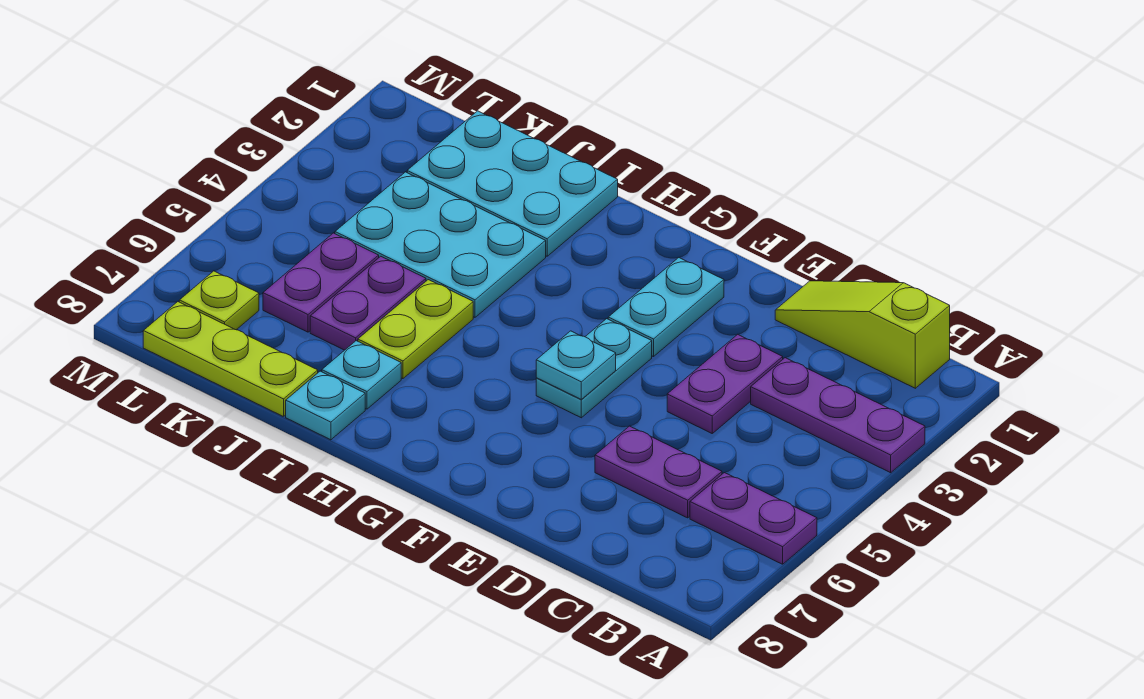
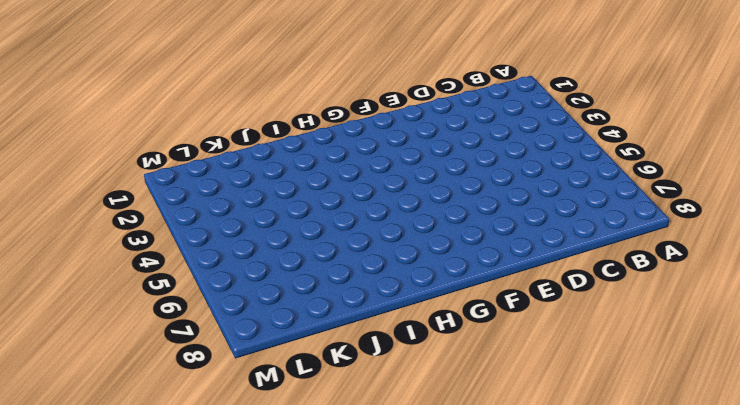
none -> purple plate A3:C3 level 1
none -> purple plate A6:B6 level 1
none -> lime slope B1:D1 level 1 top B

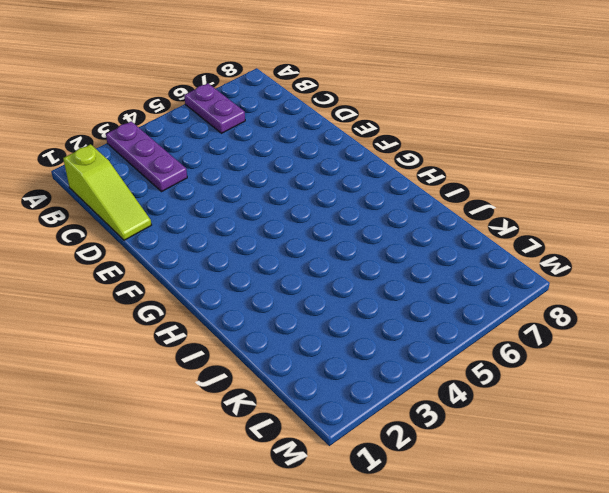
none -> purple plate C6:D6 level 1
none -> purple plate D3:D4 level 1
none -> cyan plate F2:F3 level 1

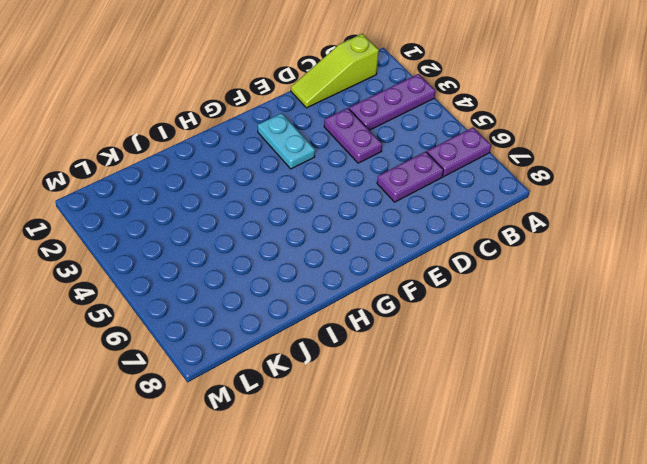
none -> cyan plate F4:F5 level 1
none -> cyan plate I1:K2 level 1
none -> cyan plate I3:K4 level 1

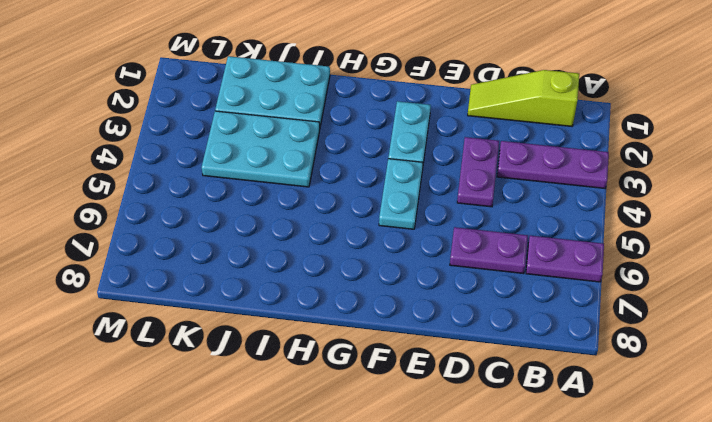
none -> lime plate I5:I6 level 1
none -> cyan plate I7 level 1
none -> cyan plate I8 level 1

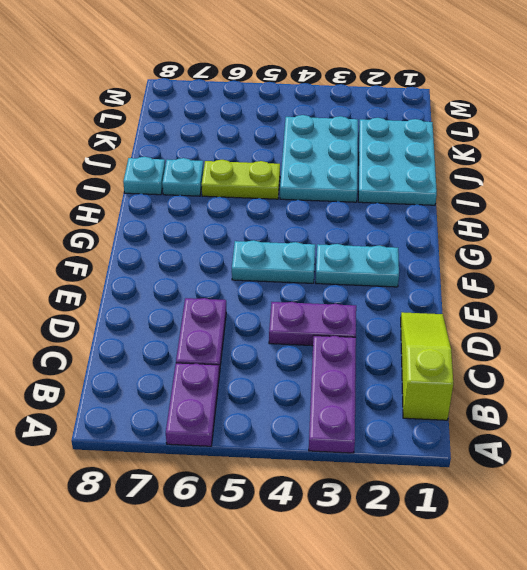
none -> purple plate J5:J6 level 1
none -> lime plate J8:L8 level 1
none -> purple plate K5:K6 level 1

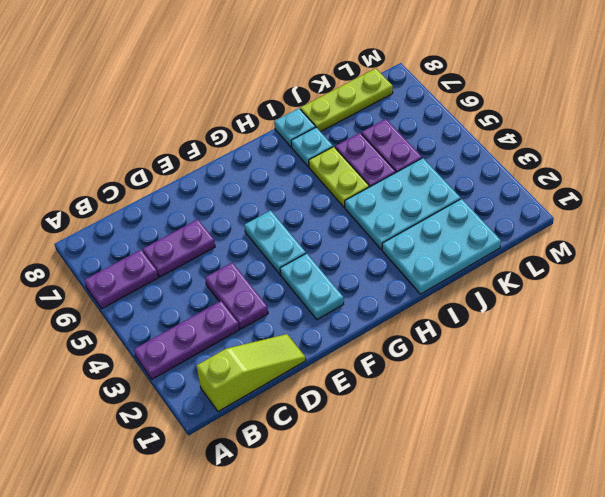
none -> lime plate L7 level 1
none -> cyan plate F5 level 2

